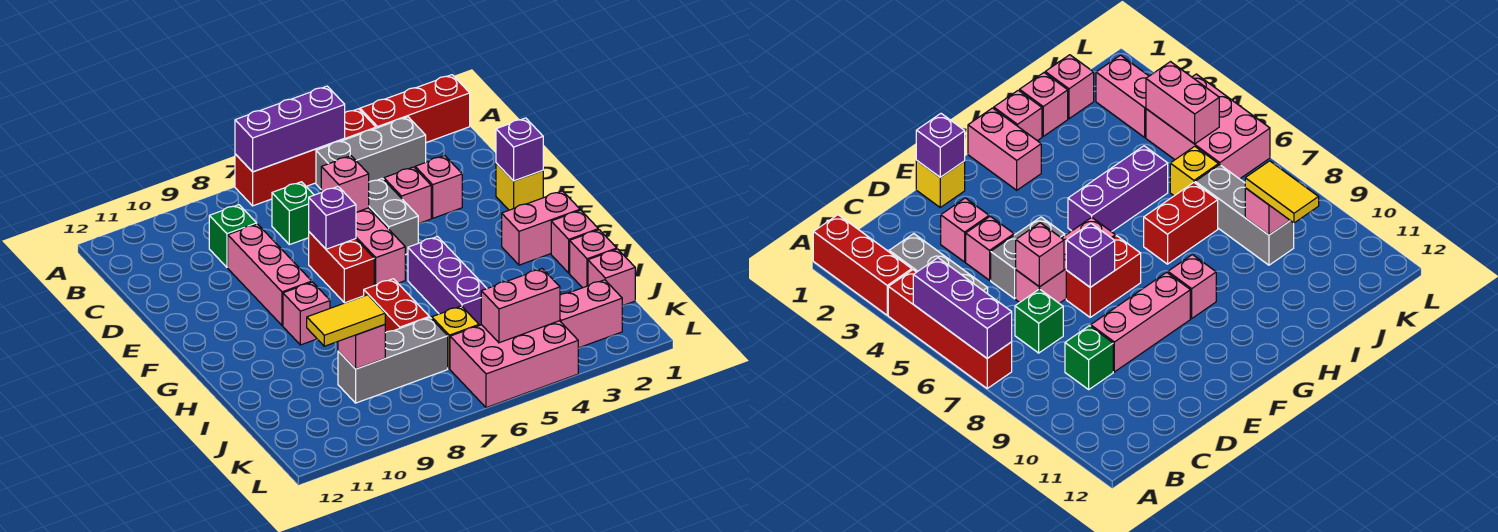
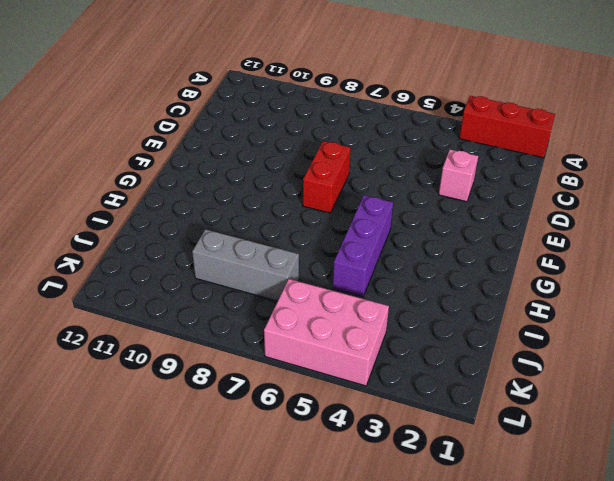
none -> red brick A4:A7 level 1
none -> grey brick B3:B5 level 1
none -> green brick C7 level 1
none -> green brick C9 level 1

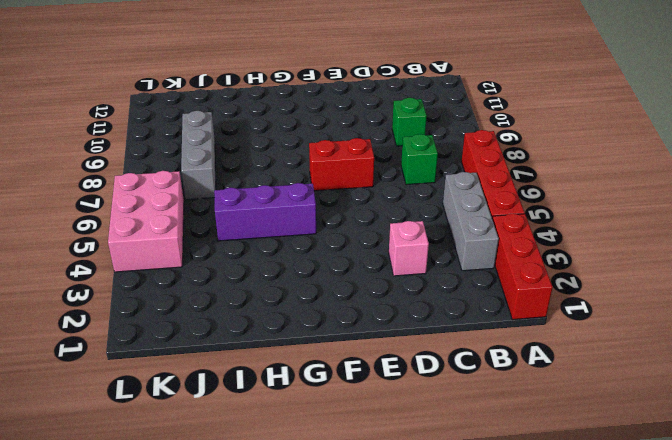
none -> pink brick D4 level 1
none -> grey brick D5:E5 level 1
none -> pink brick D6:F6 level 1
none -> pink brick D9:F9 level 1

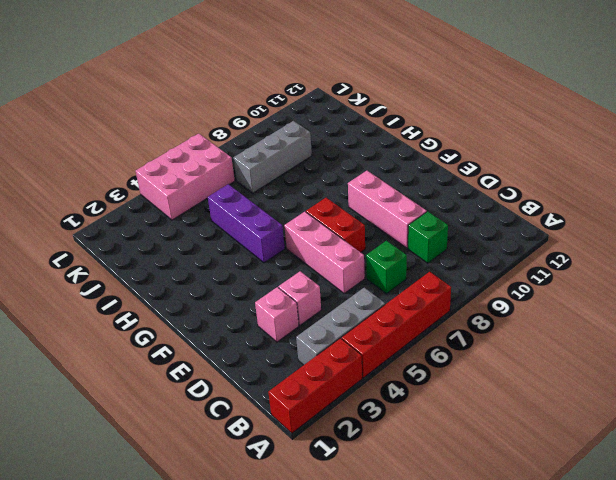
none -> grey brick D5:E5 level 1
none -> yellow brick E1 level 1
none -> pink brick G1:G2 level 1
none -> pink brick G9 level 1

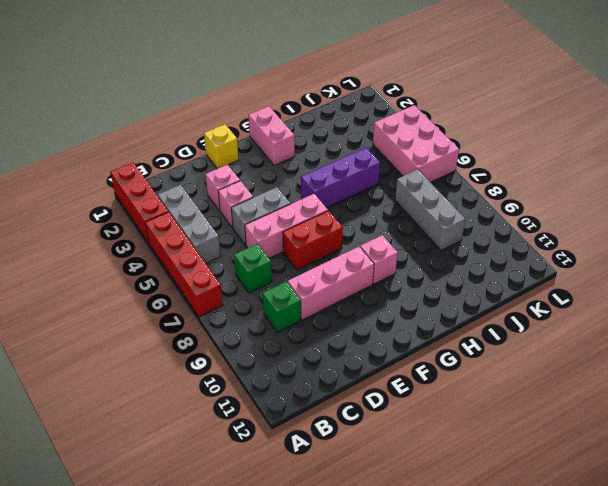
none -> pink brick H1 level 1
none -> red brick H7:I7 level 1
none -> pink brick I1 level 1
none -> pink brick J1 level 1

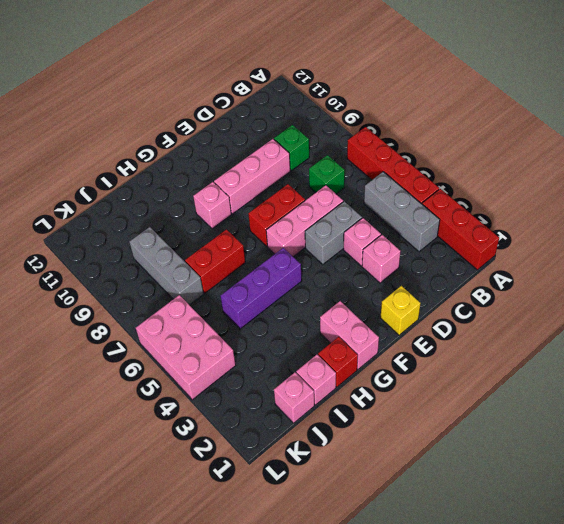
red brick H1 level 1 -> pink brick H1 level 1
none -> yellow brick J6 level 1
none -> pink brick K2:K3 level 1
none -> purple brick A5:A7 level 2
none -> pink brick D6 level 2

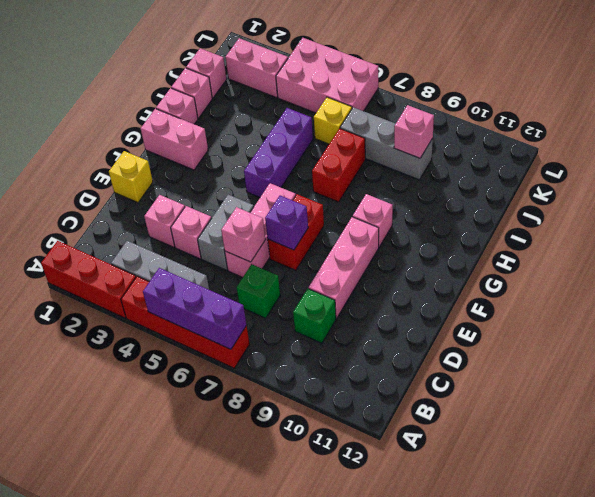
none -> purple brick E1 level 2
none -> pink brick K4:K5 level 2
none -> yellow tile J9:J10 level 3

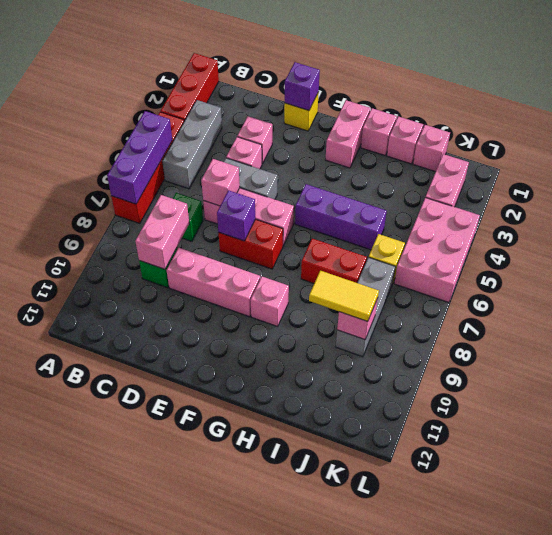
pink brick C8:C9 level 2 -> pink brick K4:K5 level 2
yellow tile I9:J9 level 3 -> yellow tile J9:J10 level 3

